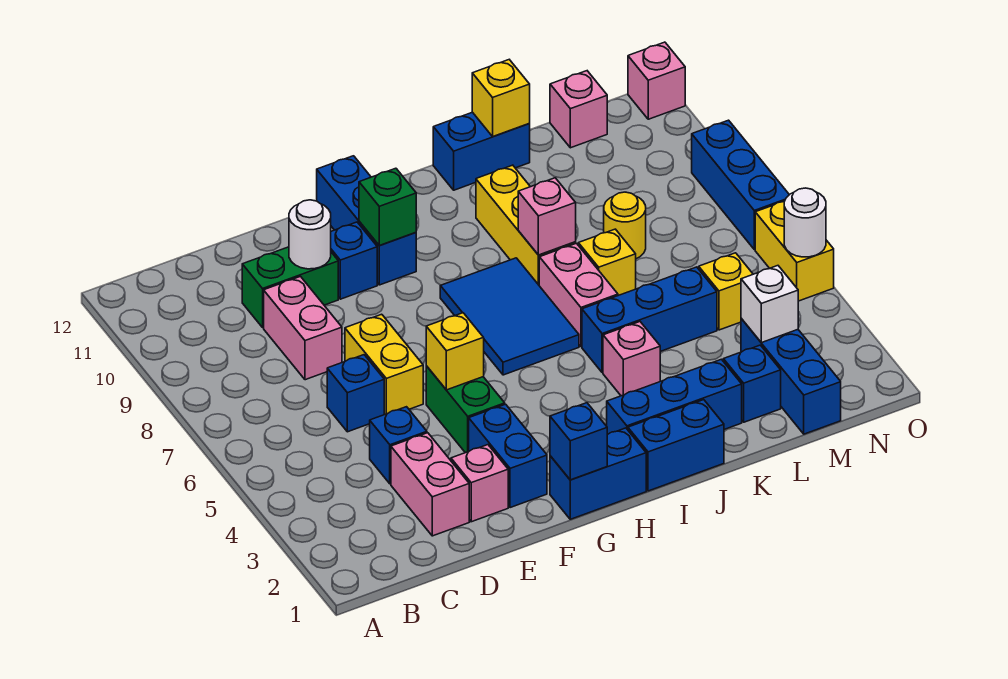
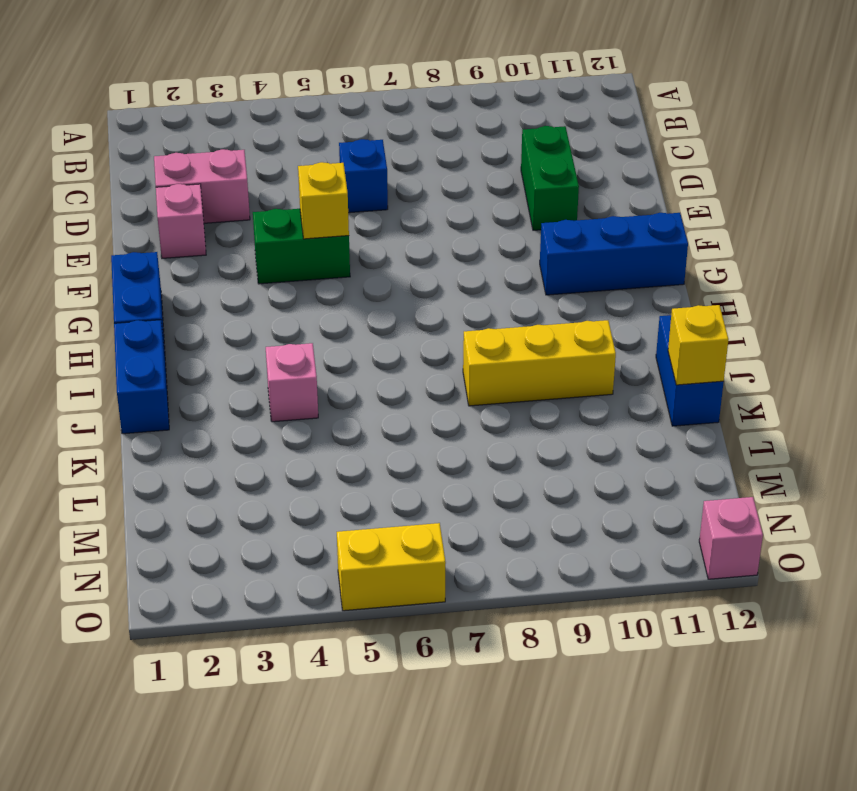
none -> blue brick D4 level 1
none -> pink brick D8:D9 level 1
none -> yellow brick E6:E7 level 1
none -> blue brick F2:F3 level 1

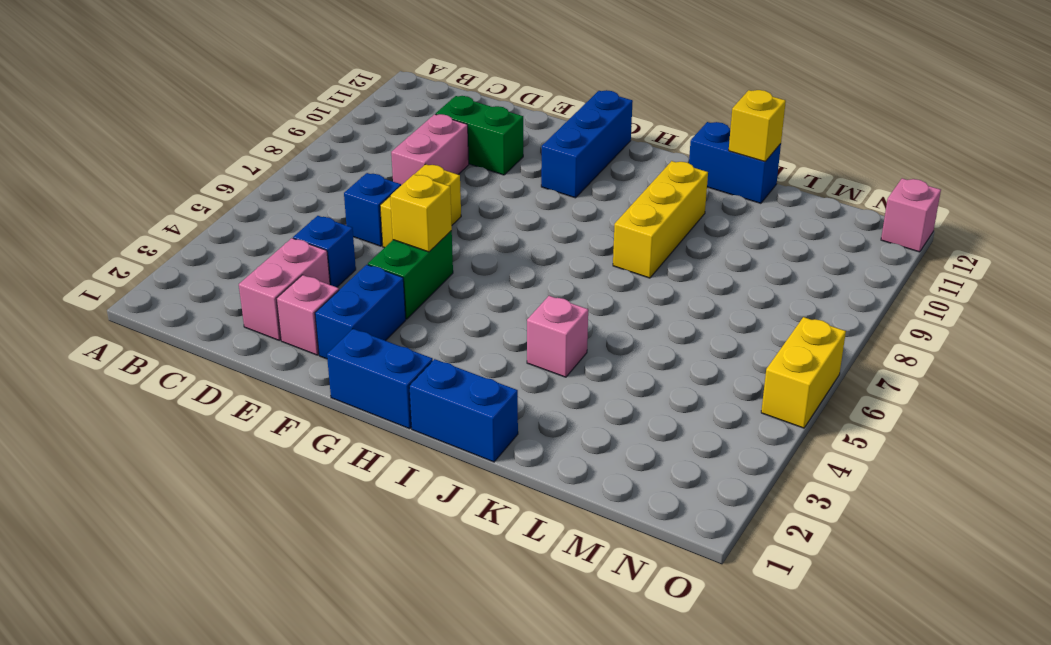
none -> blue brick F10 level 1
none -> blue tile H6:I8 level 1
none -> blue brick I2:K2 level 1
none -> blue brick J5:L5 level 1

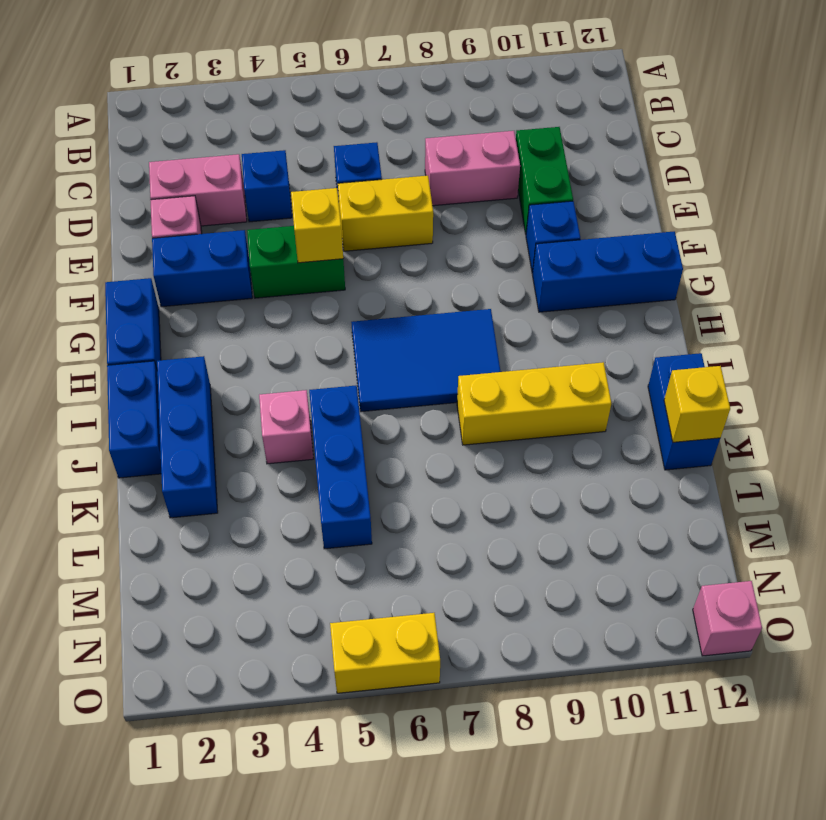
none -> pink brick J6:J7 level 1
none -> yellow brick K7 level 1
none -> blue brick L2 level 1
none -> yellow round brick L8 level 1

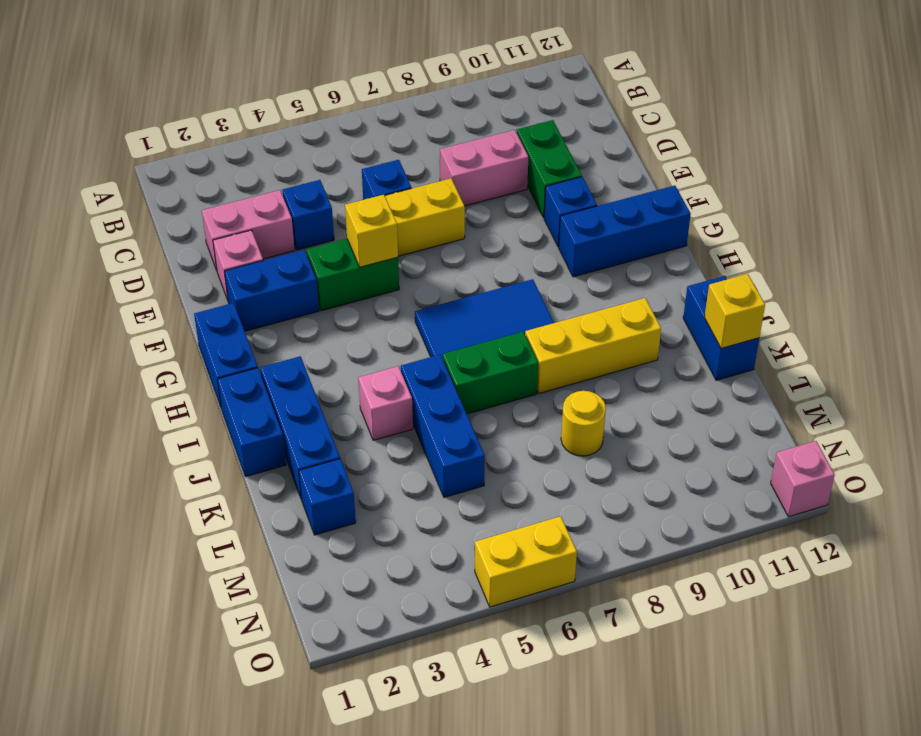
green brick J6:J7 level 1 -> pink brick J6:J7 level 1
none -> yellow brick K7 level 1
none -> blue brick M1:M3 level 1
none -> yellow brick M5 level 1
none -> pink brick M12 level 1

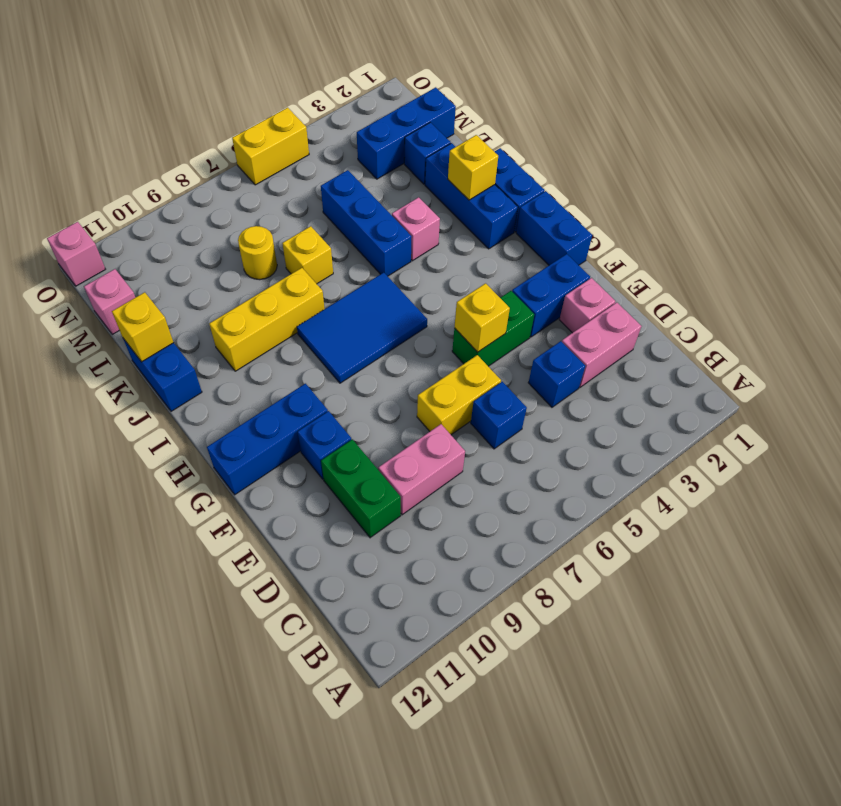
yellow brick J2 level 2 -> yellow brick M5 level 1
none -> pink brick J6:J7 level 1
none -> blue brick O7:O9 level 1
none -> white round brick E10 level 2
none -> blue brick G1 level 2

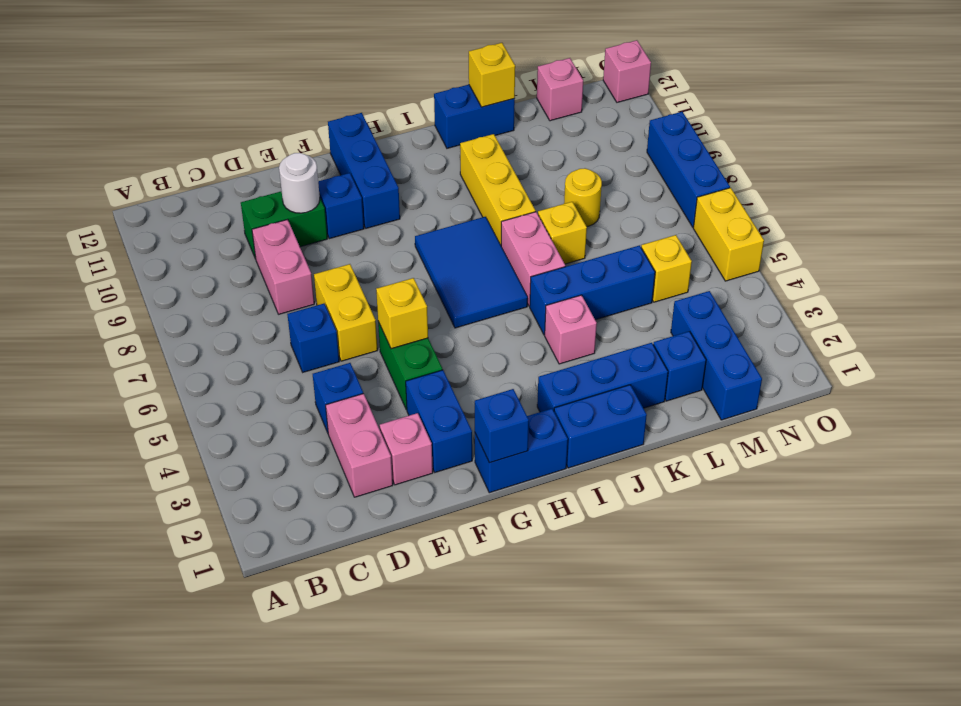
none -> green brick G10 level 2
none -> pink brick J8 level 2
none -> white brick M3 level 2
none -> white round brick O5 level 2

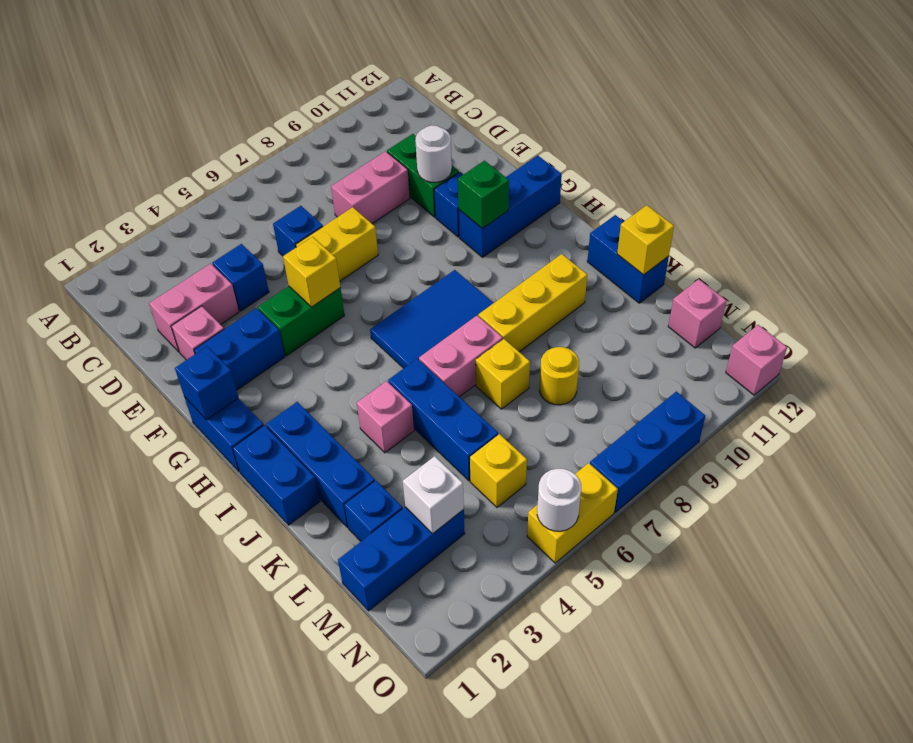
none -> pink brick J8 level 2

